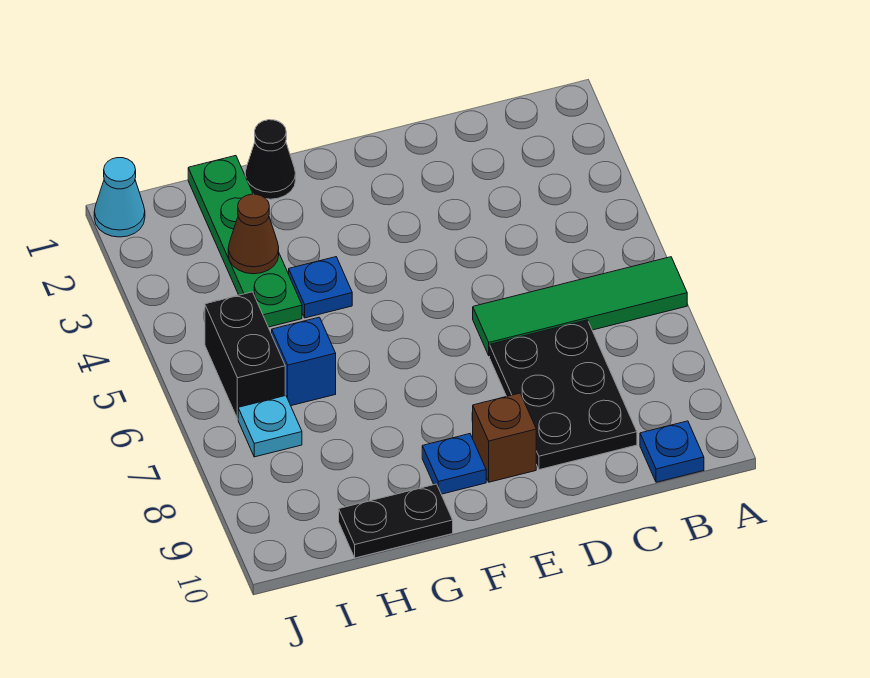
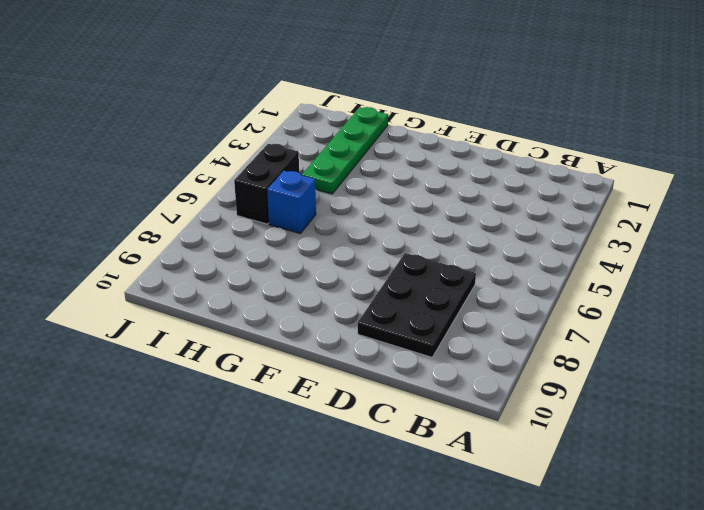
none -> green tile A6:D6 level 1
none -> blue plate B10 level 1
none -> brown brick E9 level 1

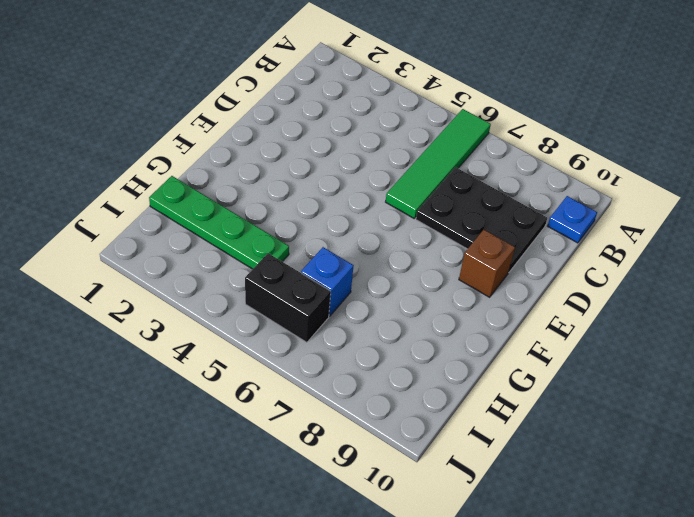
none -> blue plate F9 level 1
none -> black cone G1 level 1
none -> blue plate G4 level 1

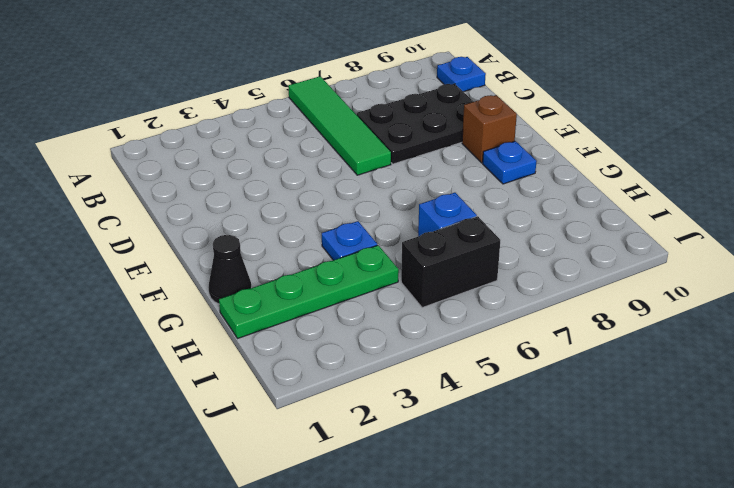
none -> black plate G10:H10 level 1
none -> cyan plate I7 level 1
none -> cyan cone J1 level 1

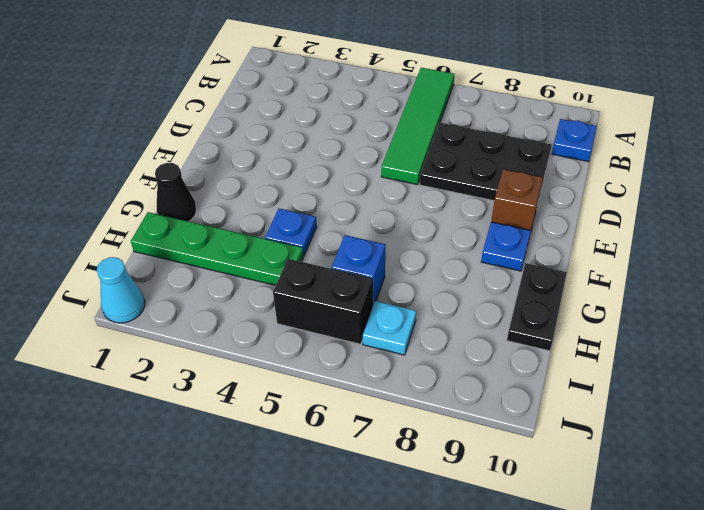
none -> brown cone H3 level 2

